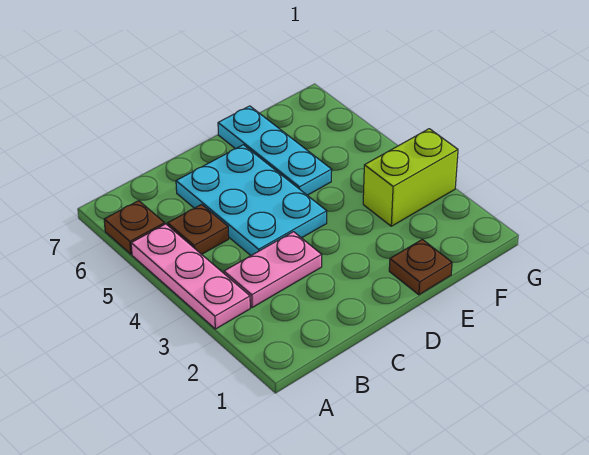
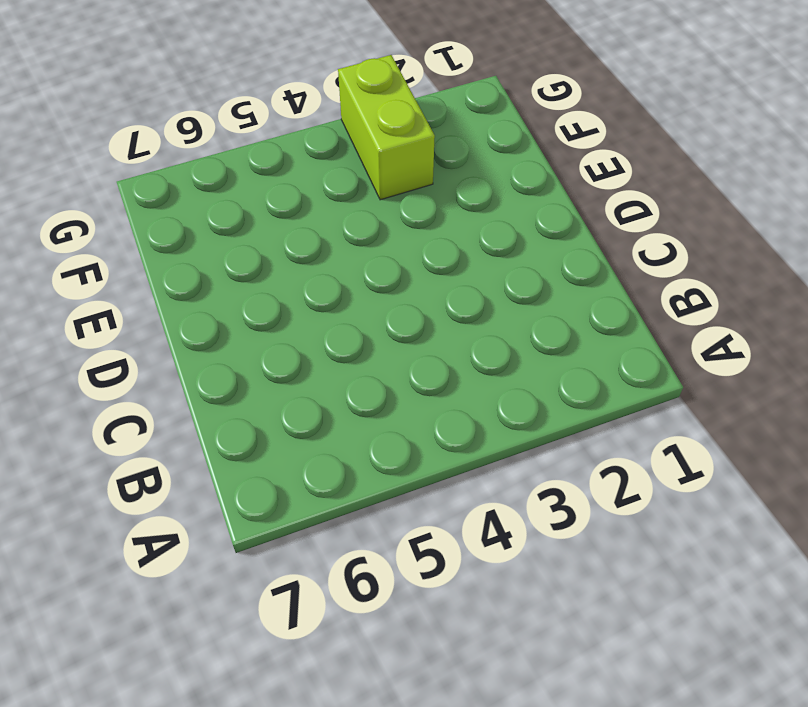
none -> pink plate A3:A5 level 1
none -> brown plate A6 level 1

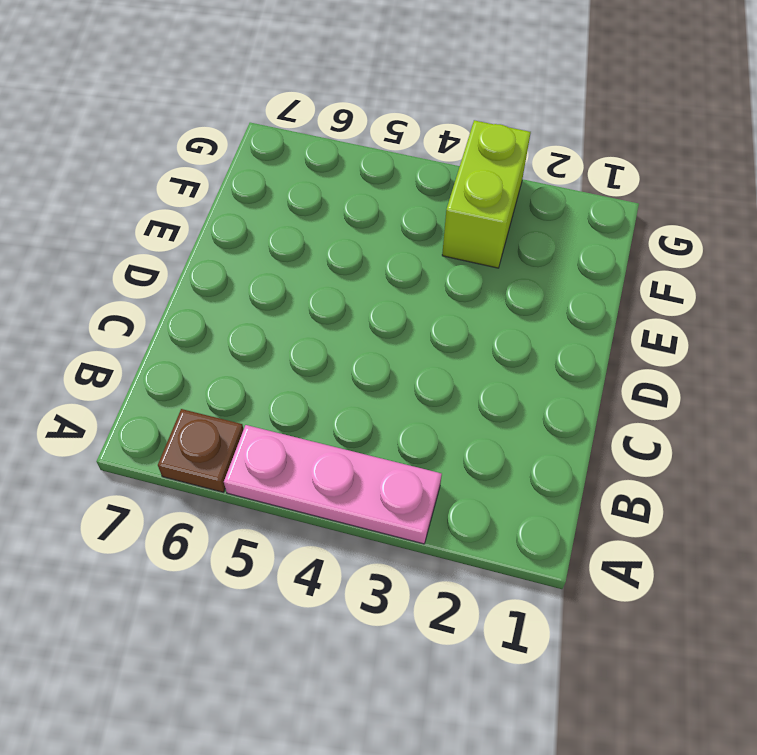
none -> pink plate B3:C3 level 1
none -> brown plate B5 level 1

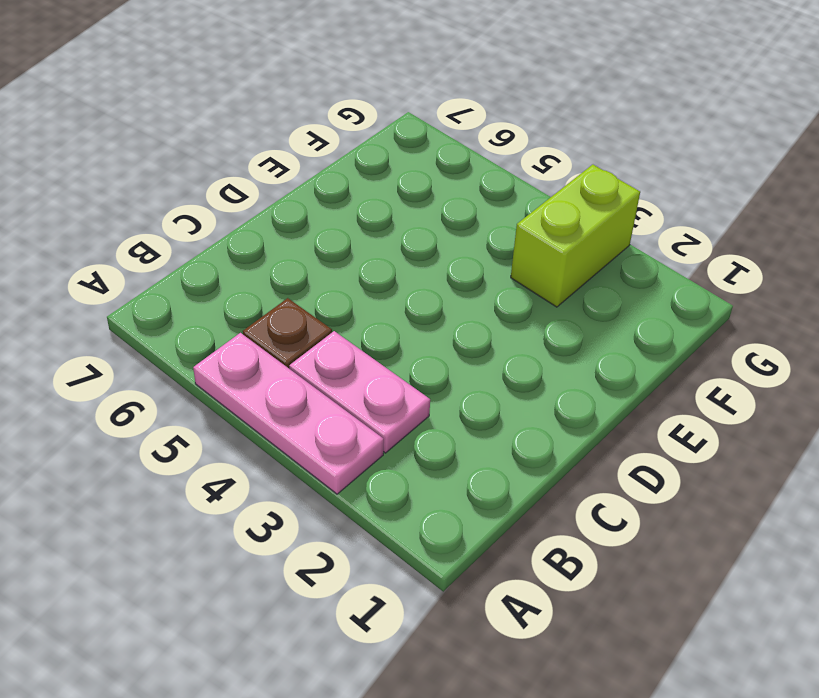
pink plate B3:B4 level 1 -> pink plate B3:C3 level 1
none -> brown plate A6 level 1
none -> cyan plate C4:D6 level 1

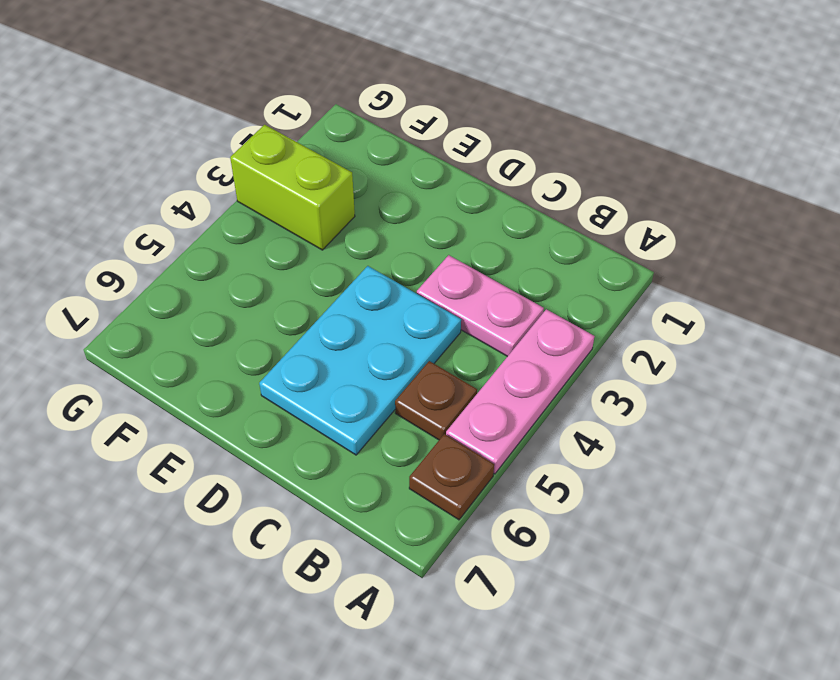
none -> brown plate E1 level 1
none -> cyan plate E5:E7 level 1

